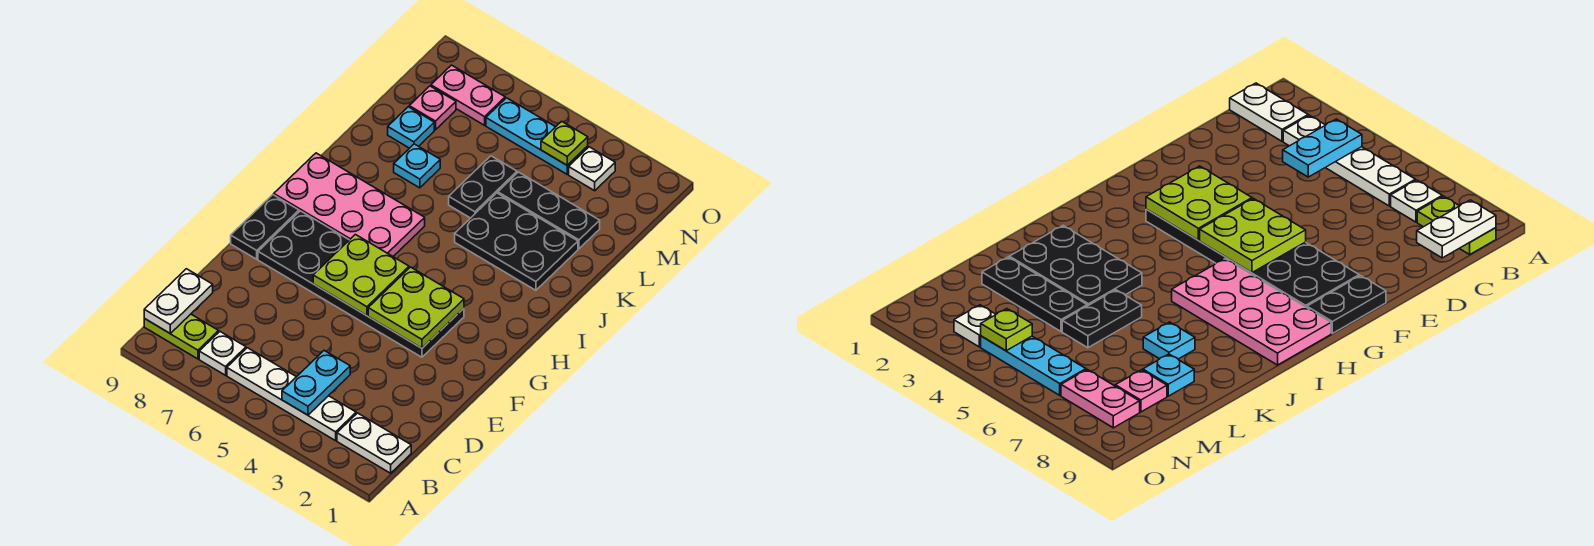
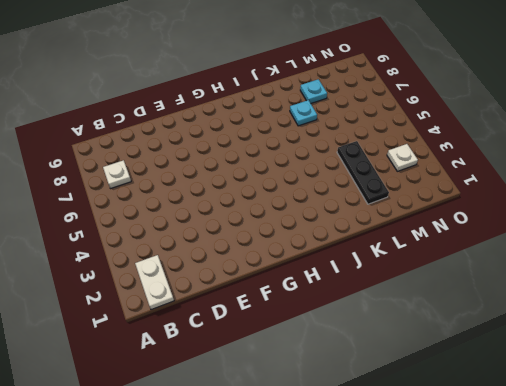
none -> white plate B3:B6 level 1
none -> lime plate B8:B9 level 1
none -> black plate F3:G8 level 1

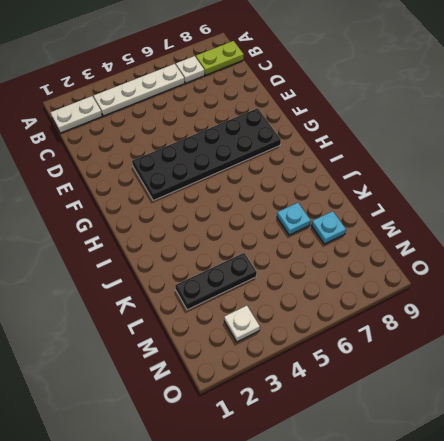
none -> black plate F9:G9 level 1
none -> pink plate H6:I9 level 1
none -> black plate J2:K4 level 1

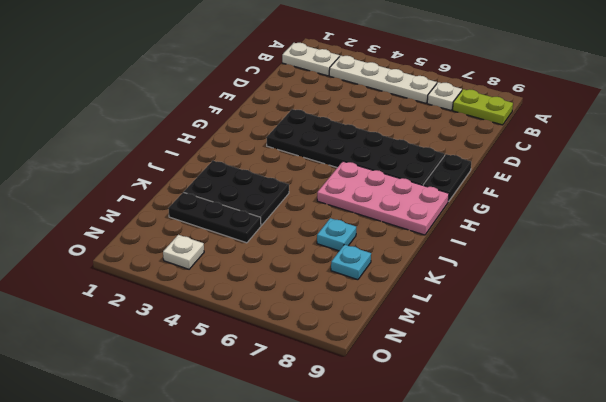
none -> black plate K5:L5 level 1
none -> pink plate M8 level 1
none -> cyan plate N4:N6 level 1

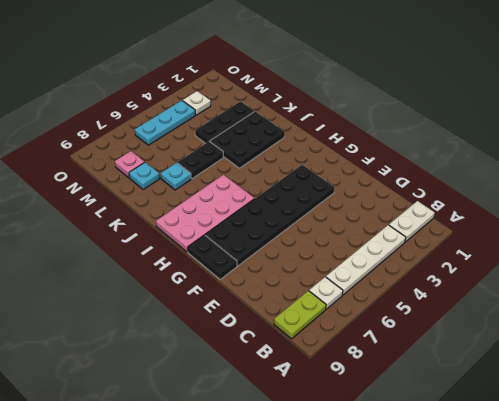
black plate K5:K6 level 1 -> black plate K5:L5 level 1
none -> pink plate N7:N8 level 1
none -> cyan plate B4:C4 level 2
none -> white plate B9:C9 level 2

